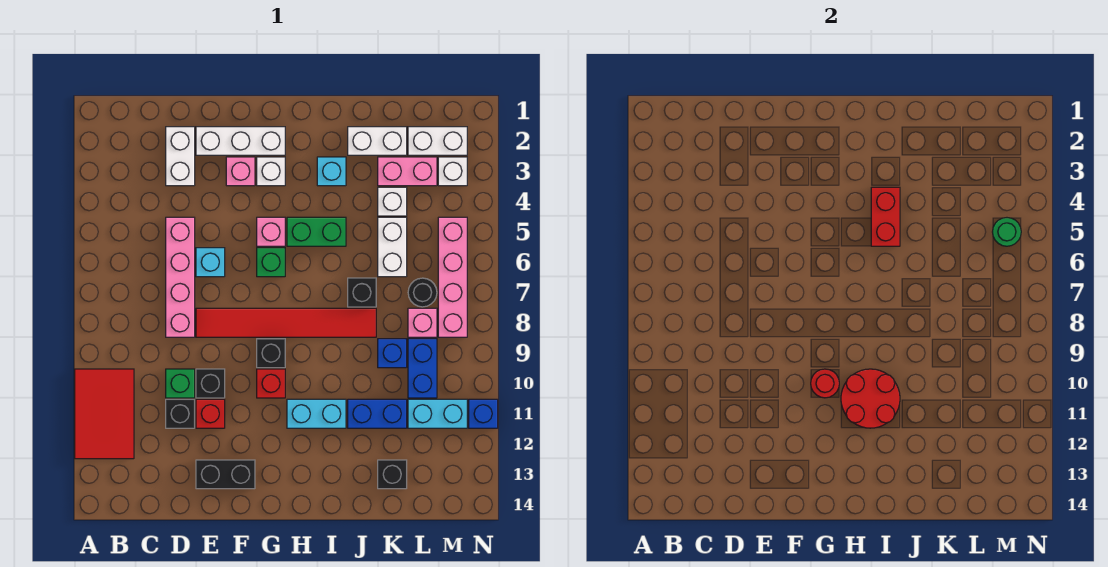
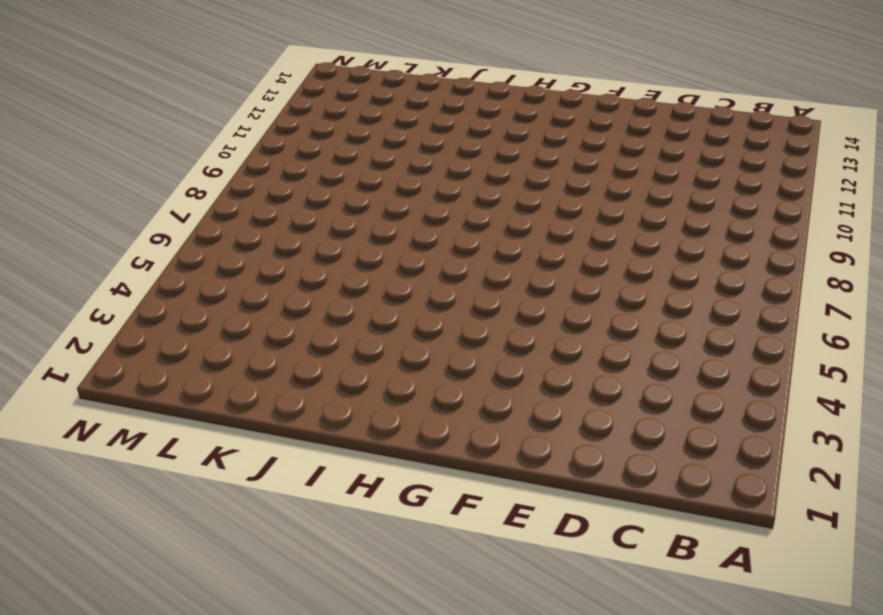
none -> red tile A10:B12 level 1
none -> white brick D2:D3 level 1
none -> pink brick D5:D8 level 1
none -> green brick D10 level 1

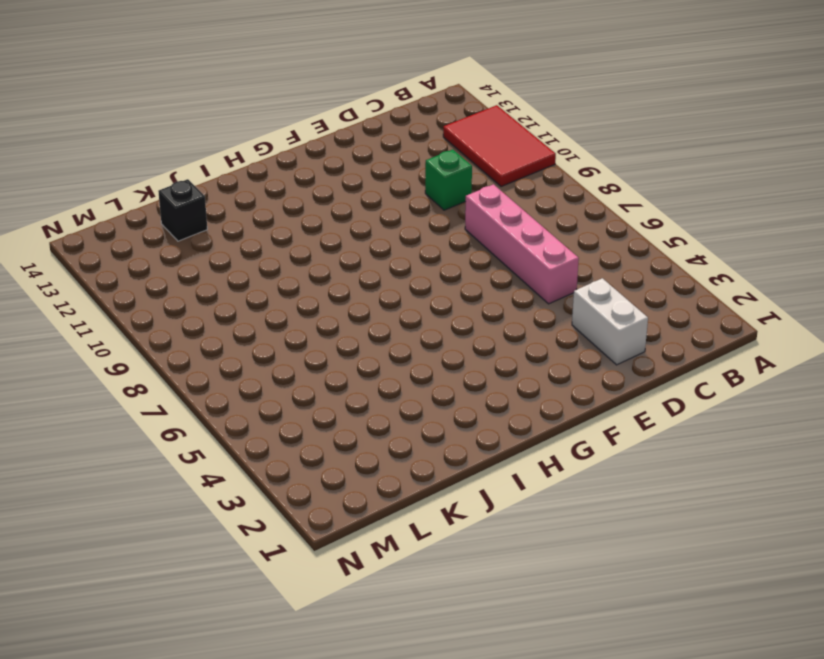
none -> black brick D11 level 1
none -> white brick E2:G2 level 1
none -> cyan brick E6 level 1
none -> red tile E8:J8 level 1

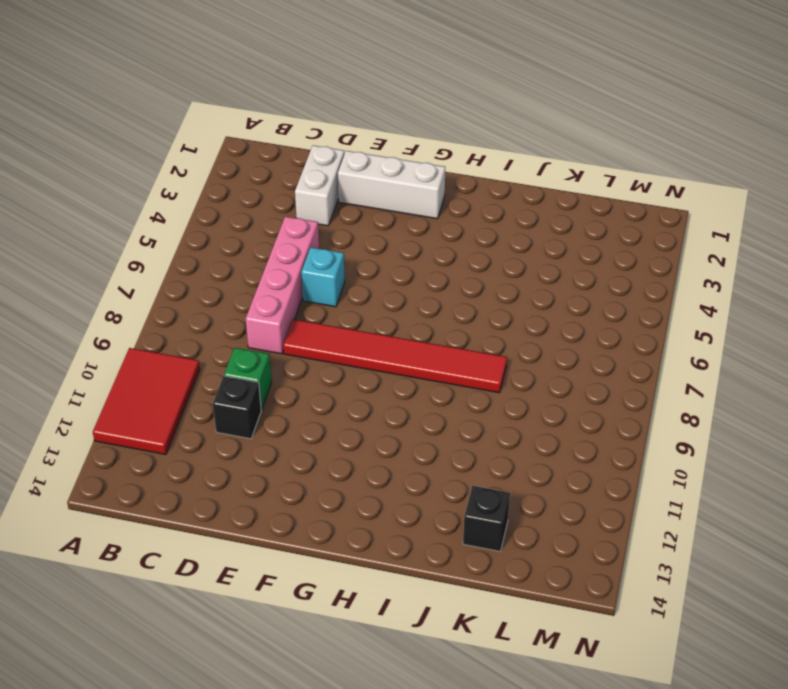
none -> black brick E10 level 1
none -> red brick E11 level 1
none -> black brick E13:F13 level 1
none -> pink brick F3 level 1

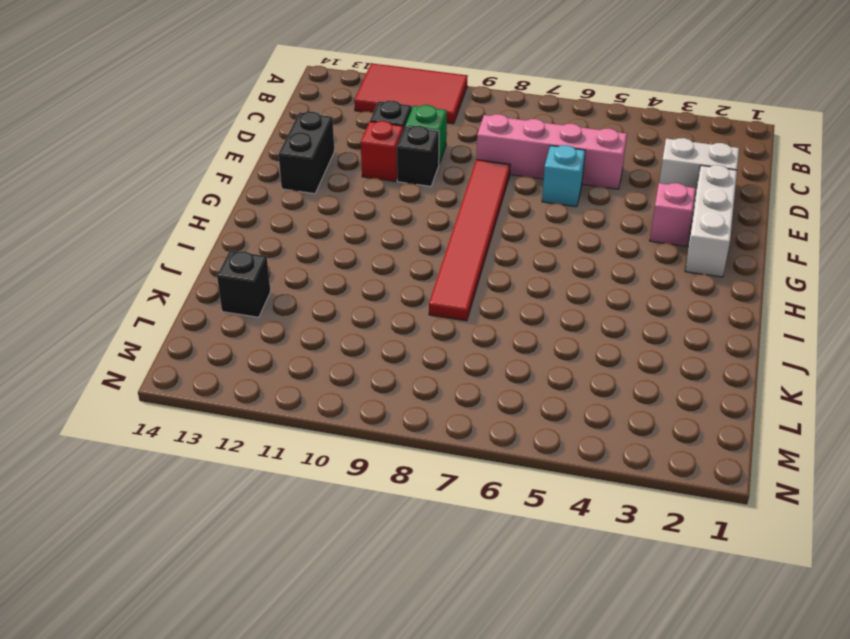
none -> white brick G3 level 1
none -> pink brick G5 level 1
none -> green brick G6 level 1
none -> black brick G9 level 1

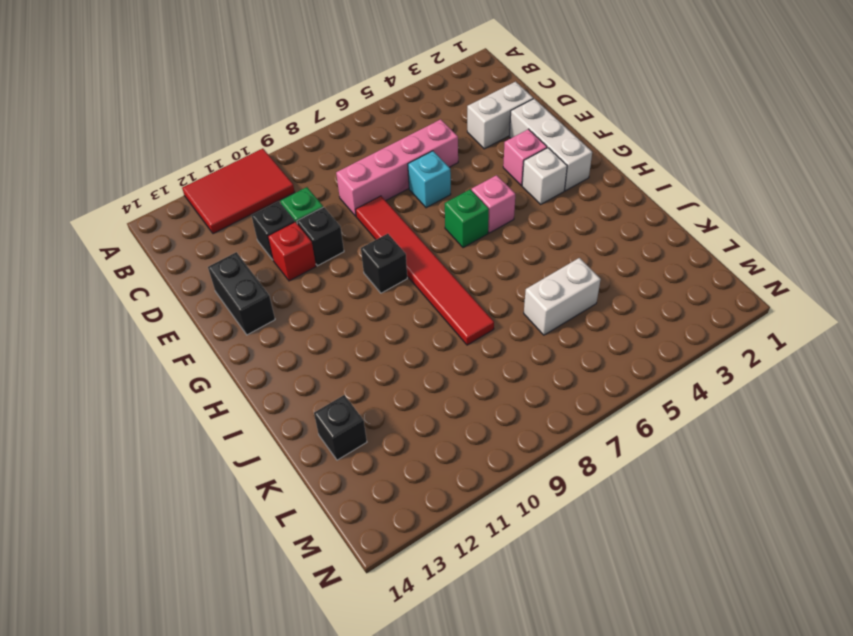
none -> red brick G10 level 1
none -> green brick H5:I5 level 1
none -> cyan brick H11:I11 level 1
none -> cyan brick I3 level 1

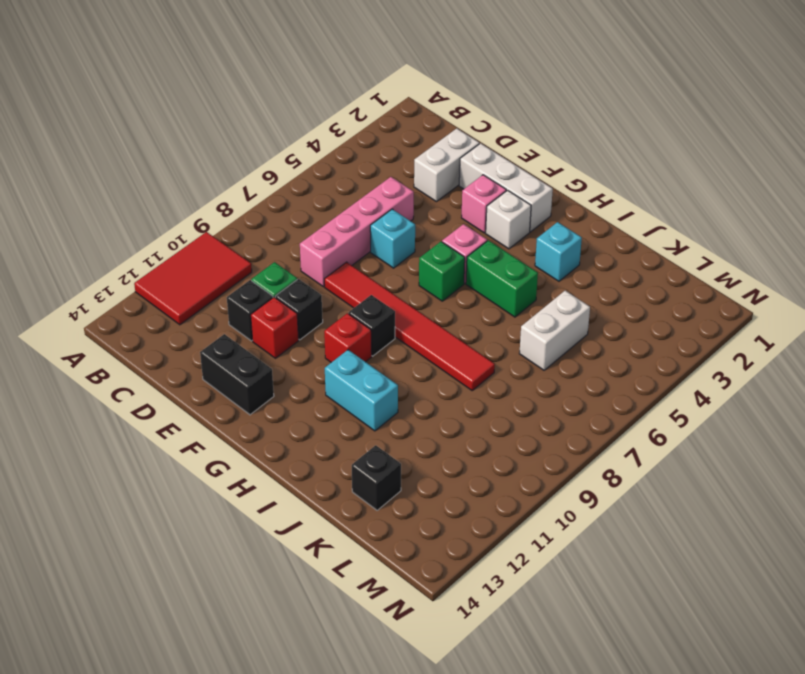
none -> white brick J2:K2 level 1
none -> black brick J7 level 1
none -> blue brick J11:K11 level 1
none -> pink brick K3:L3 level 1

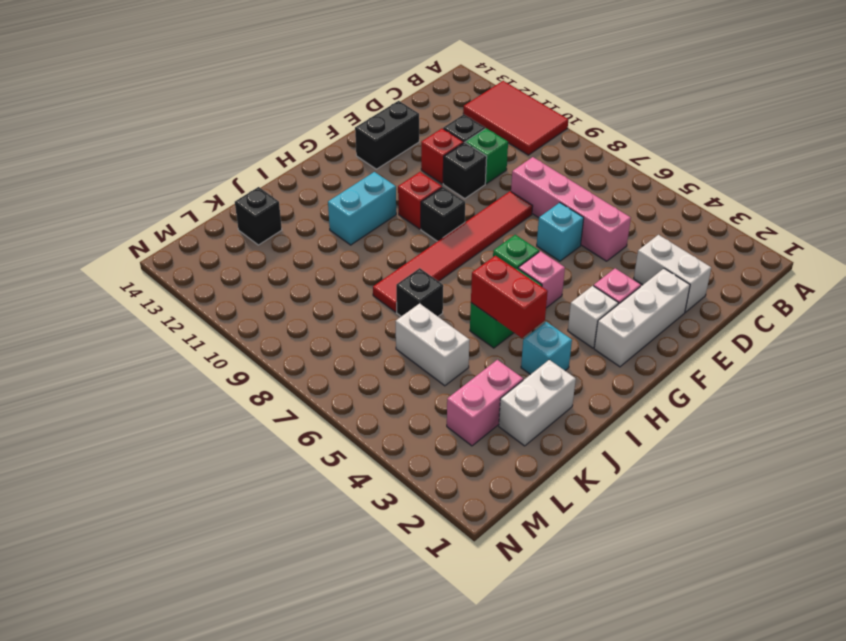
none -> blue brick J11:K11 level 1
none -> white brick K4 level 1
none -> blue brick K9 level 1
none -> white brick L2:M2 level 1

